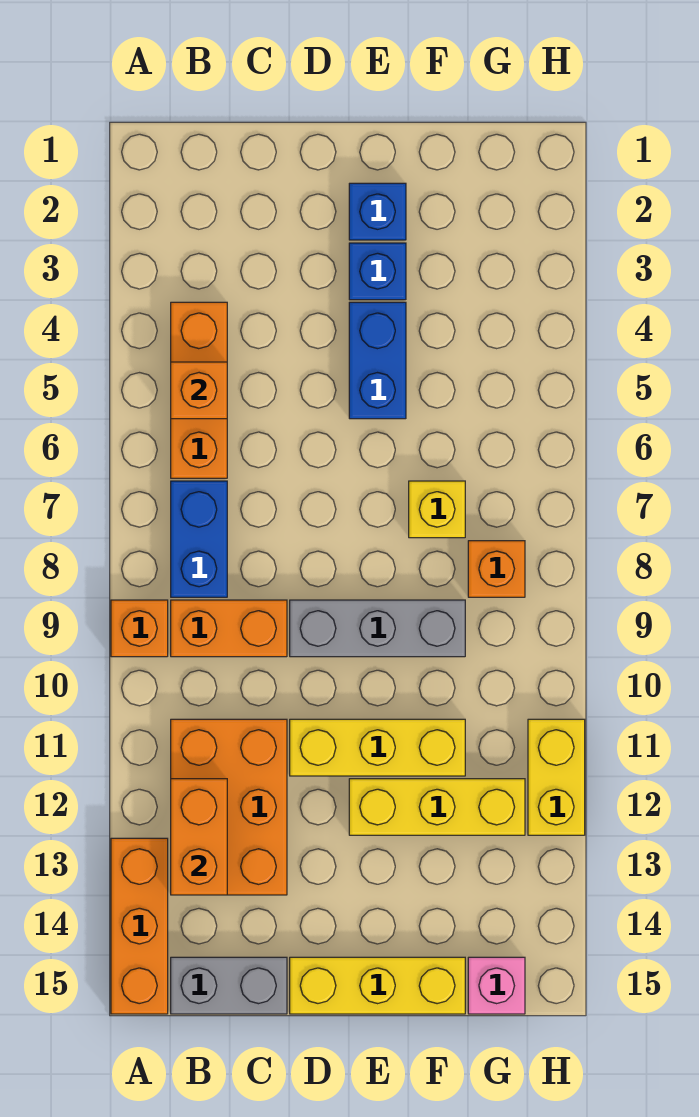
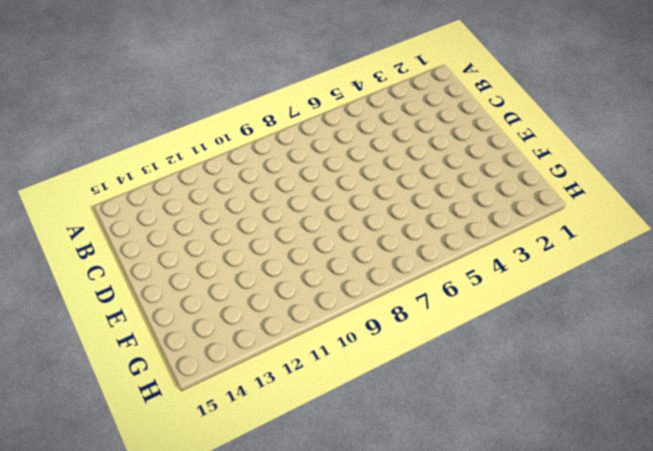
none -> orange brick A9 level 1
none -> orange brick A13:A15 level 1
none -> orange brick B4:B6 level 1

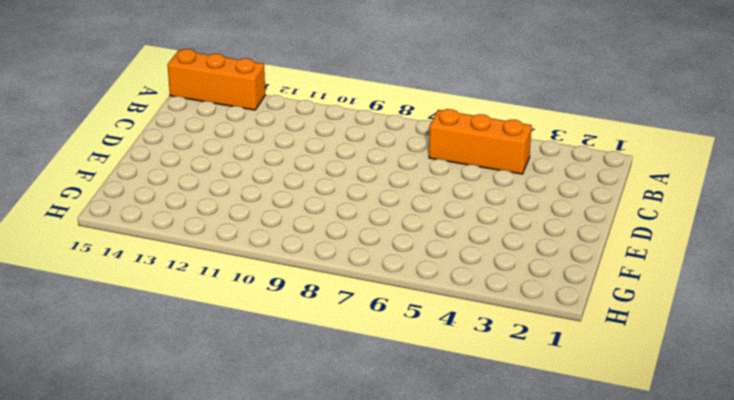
none -> orange brick A9 level 1
none -> blue brick B7:B8 level 1
none -> orange brick B9:C9 level 1

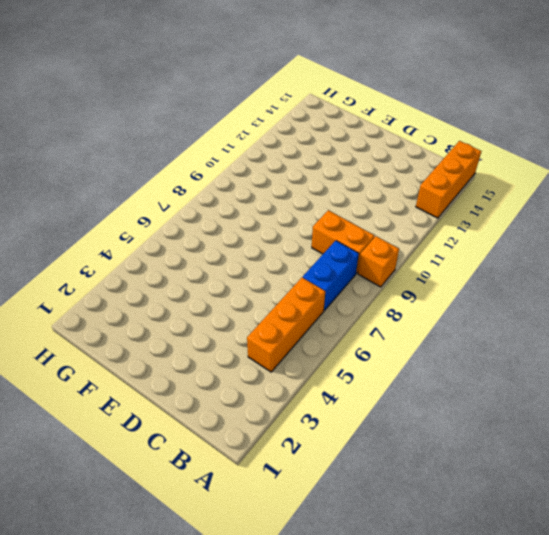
none -> orange brick B11:C13 level 1
none -> grey brick B15:C15 level 1
none -> grey brick D9:F9 level 1

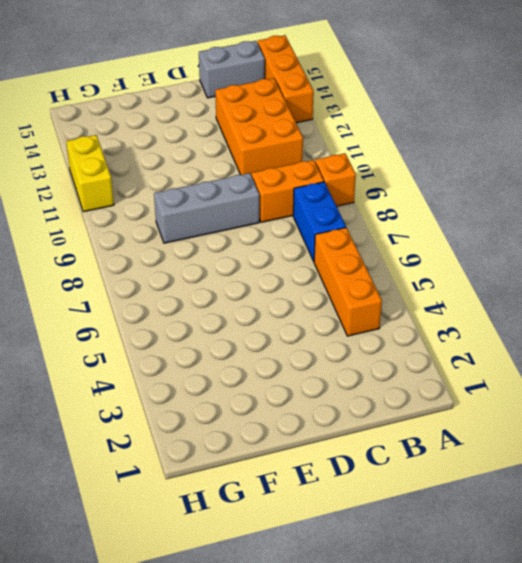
none -> yellow brick D11:F11 level 1
none -> yellow brick D15:F15 level 1
none -> blue brick E2 level 1

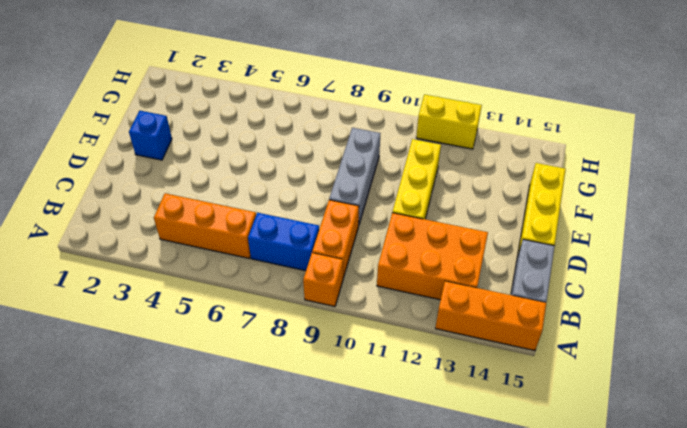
none -> blue brick E3 level 1
none -> blue brick E4:E5 level 1
none -> yellow brick E12:G12 level 1

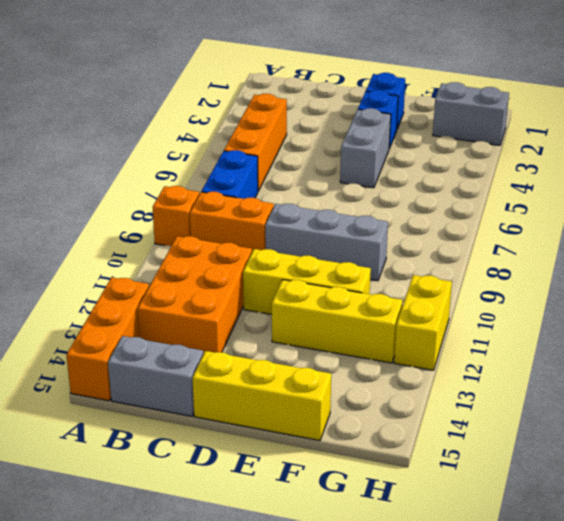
grey brick E4:E5 level 1 -> blue brick E4:E5 level 1
grey brick G2:H2 level 1 -> none
none -> yellow brick F7 level 1
none -> orange brick G8 level 1
none -> pink brick G15 level 1

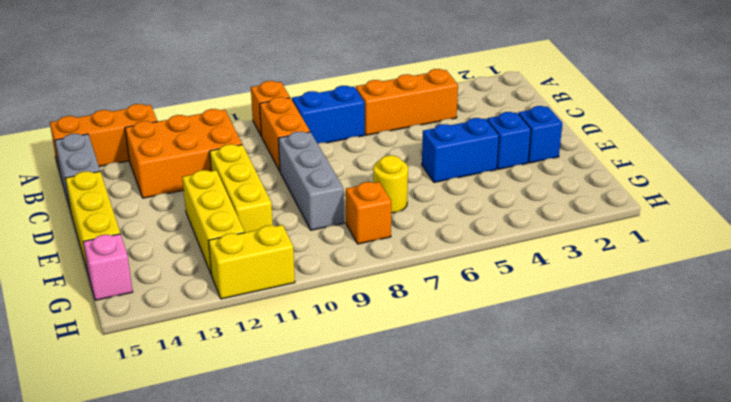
yellow round brick F7 level 1 -> yellow brick F7 level 1
none -> orange brick B5 level 2
none -> orange brick B12:B13 level 2

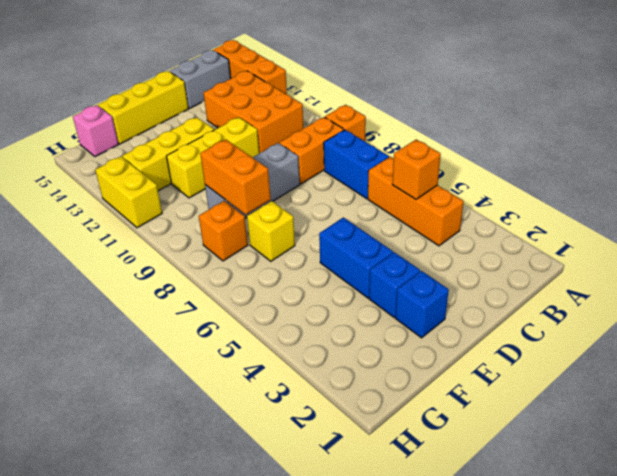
orange brick F8:F9 level 2 -> orange brick B12:B13 level 2

